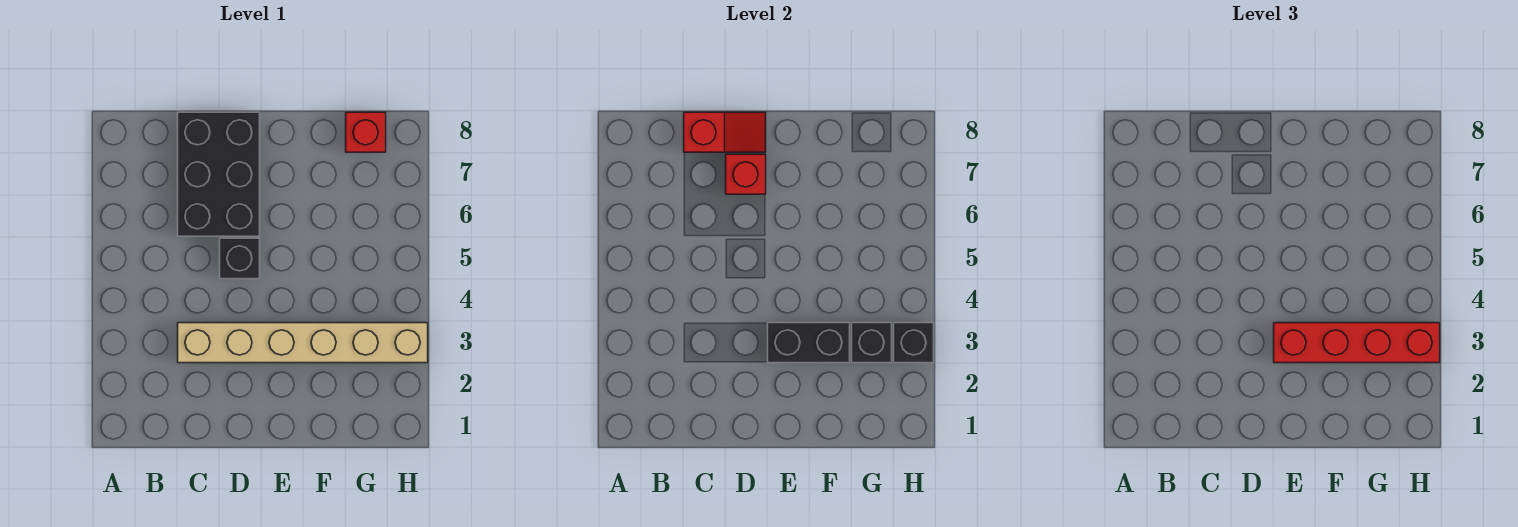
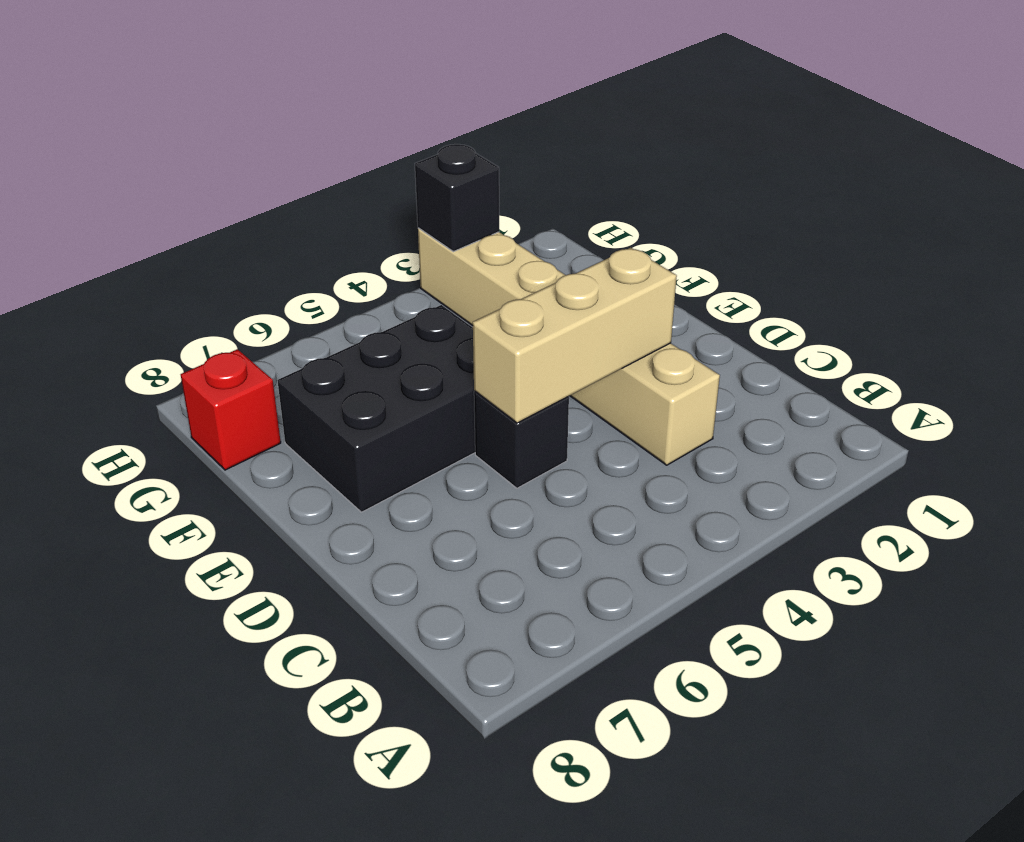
tan brick D3:D5 level 2 -> none
black brick E5:F7 level 1 -> black brick C6:D8 level 1
none -> red slope C8:D8 level 2 top C
none -> red brick D7 level 2

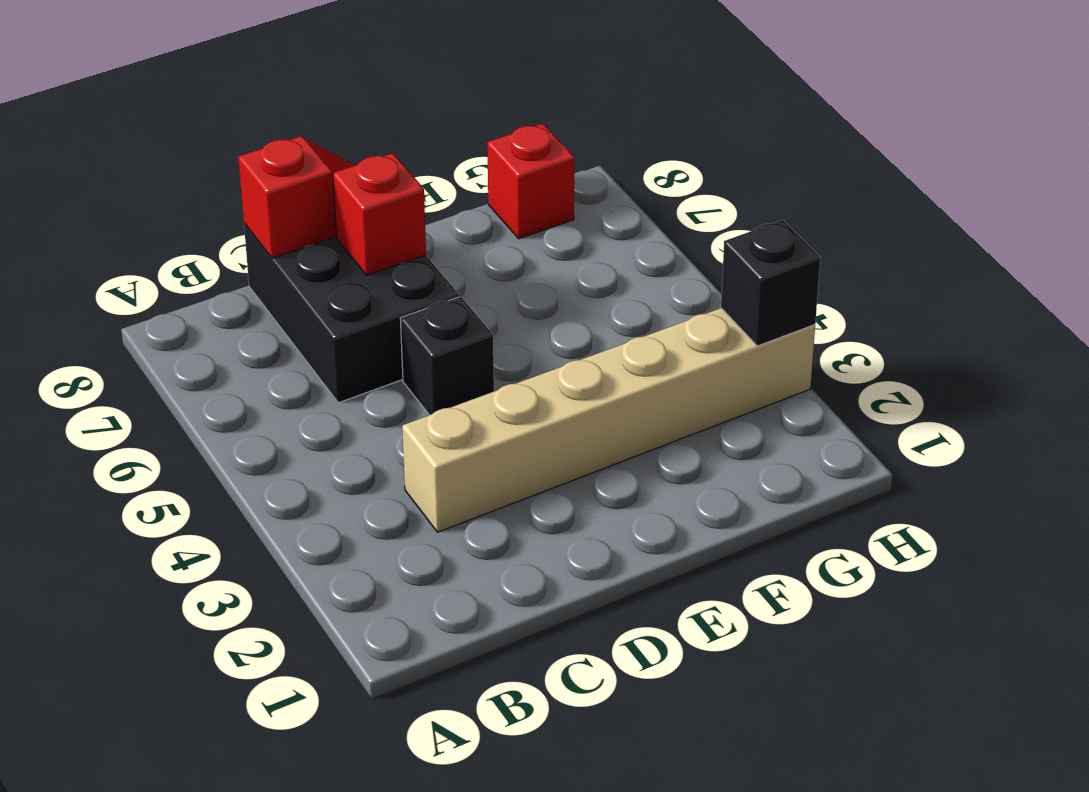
none -> black brick E3:F3 level 2
none -> black brick G3 level 2

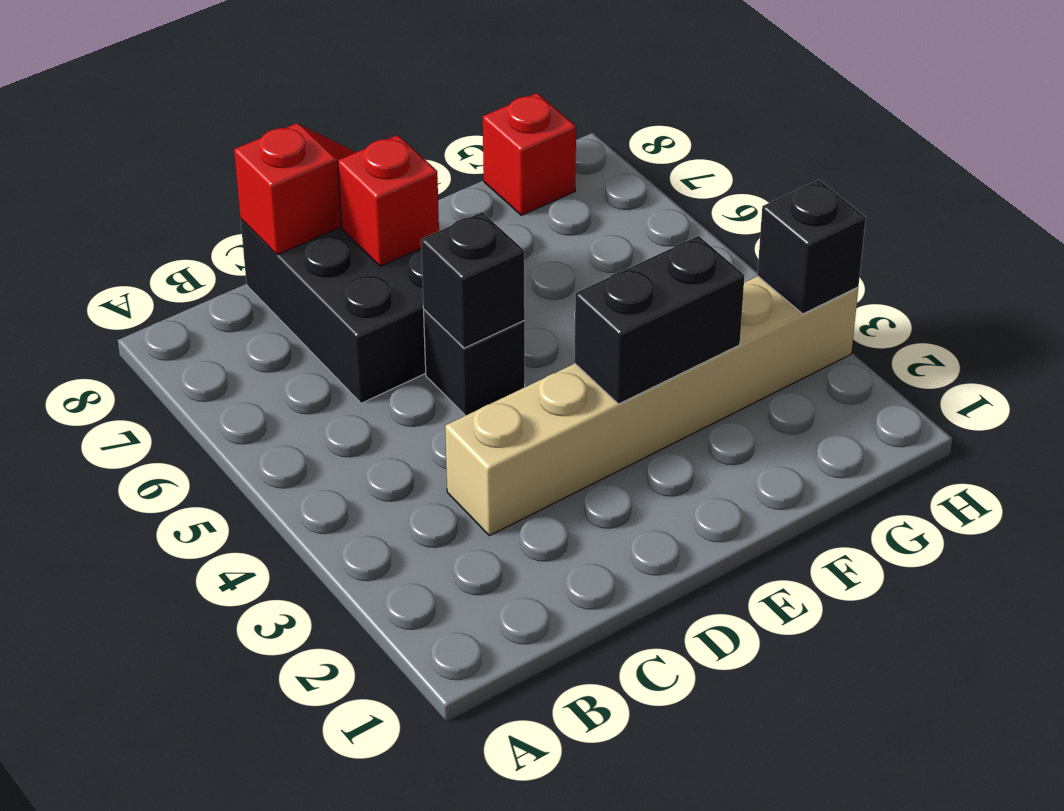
black brick D5 level 2 -> black brick G3 level 2
none -> red brick E3:H3 level 3

